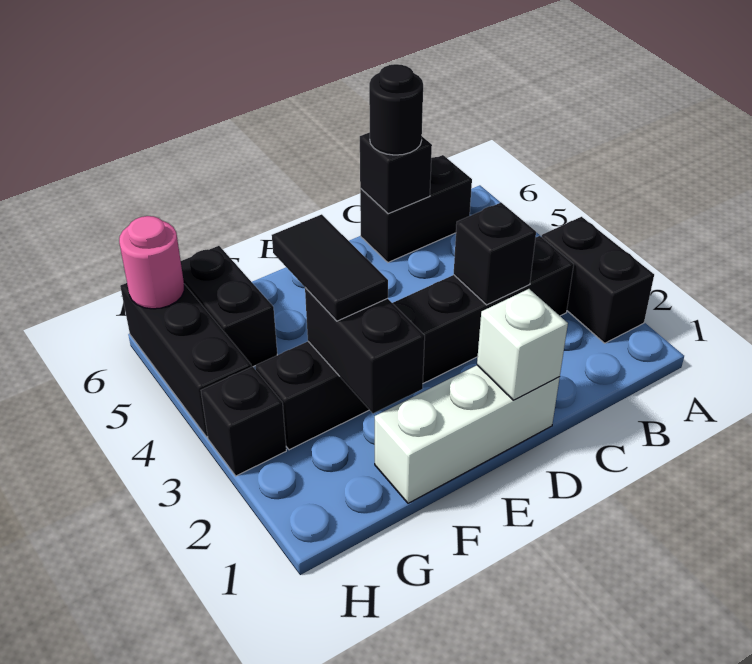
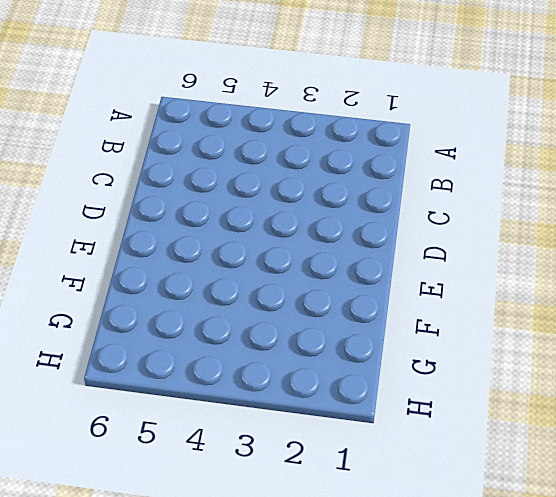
none -> black brick A2:A3 level 1
none -> black brick B3:G3 level 1
none -> black brick B6:C6 level 1

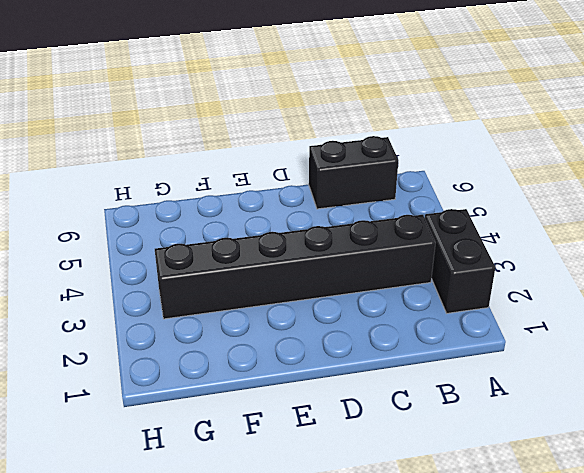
none -> white brick D1:F1 level 1
none -> black brick G5:G6 level 1
none -> black brick H3 level 1

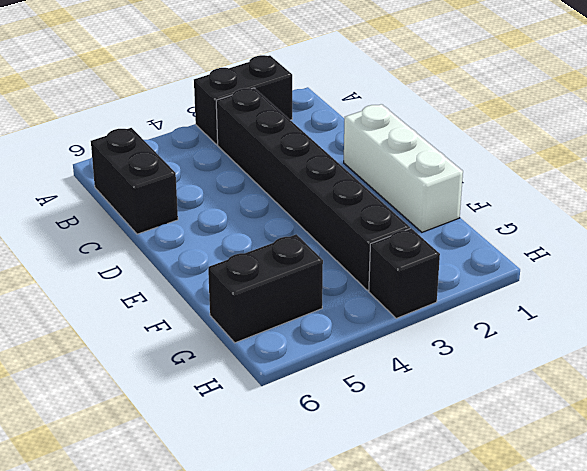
none -> black brick H4:H6 level 1
none -> black brick C3 level 2
none -> black brick C6 level 2

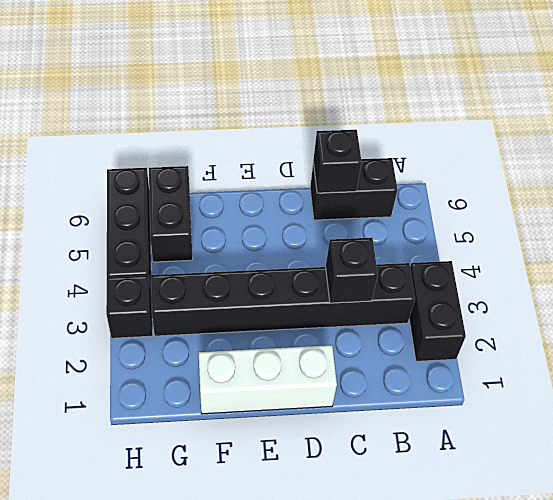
none -> white brick D1 level 2
none -> black brick F2:F3 level 2
none -> pink round brick H6 level 2

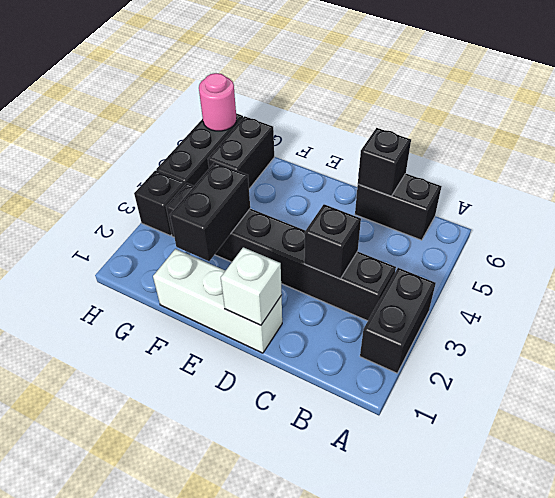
none -> black round brick C6 level 3
none -> black tile F3:F4 level 3

